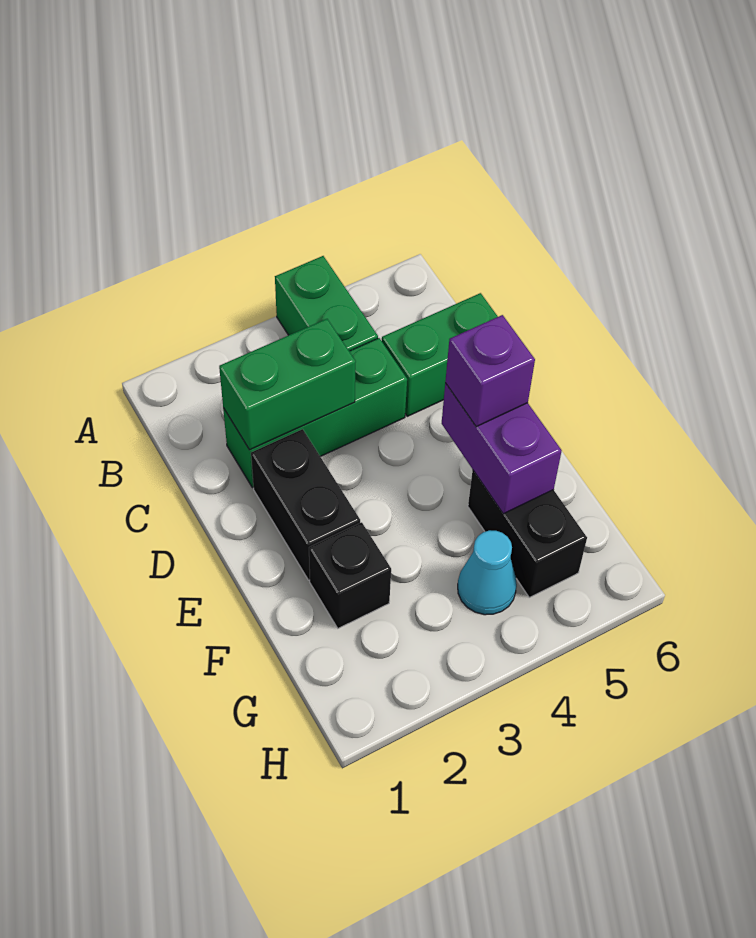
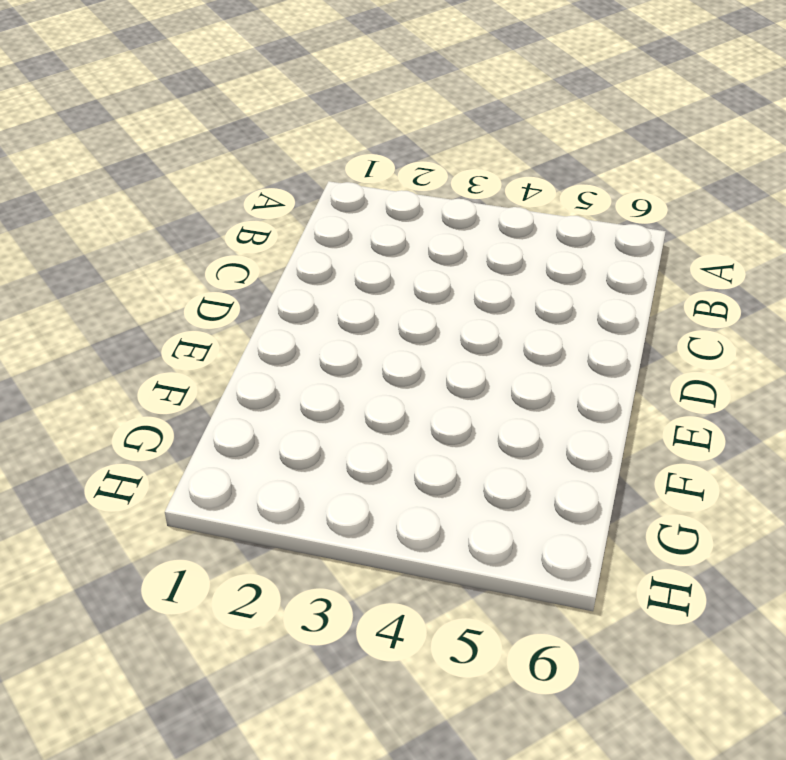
none -> green brick A4:B4 level 1
none -> green brick C2:C4 level 1

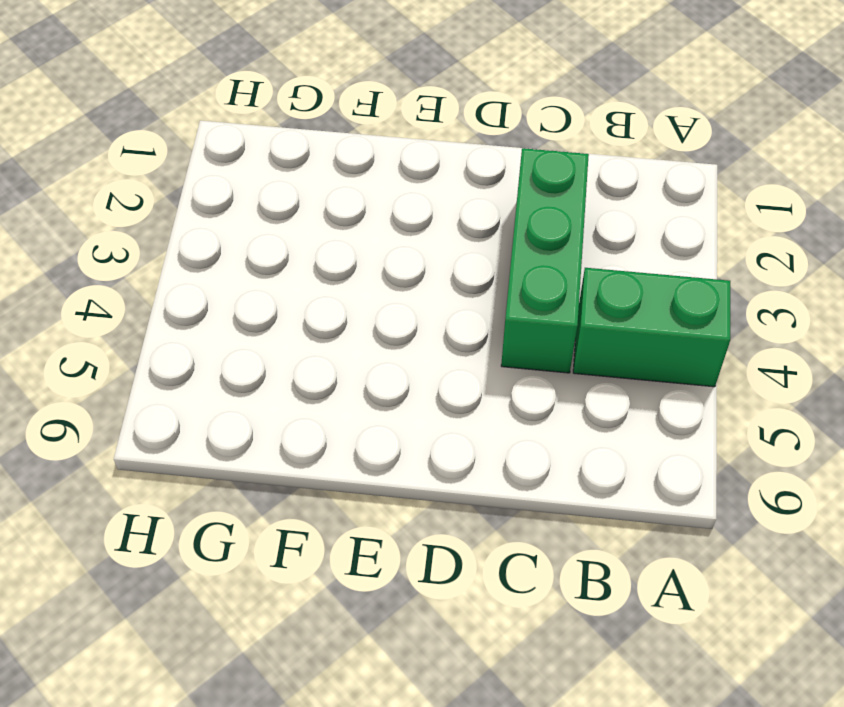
none -> green brick C5:C6 level 1
none -> black brick D2:E2 level 1

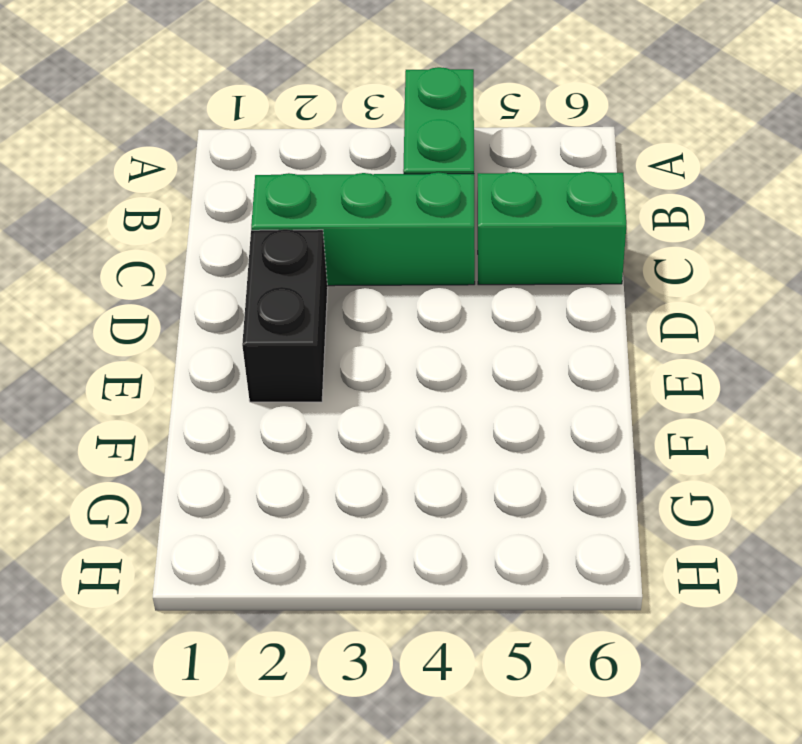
none -> black brick F2 level 1
none -> black brick F5:G5 level 1

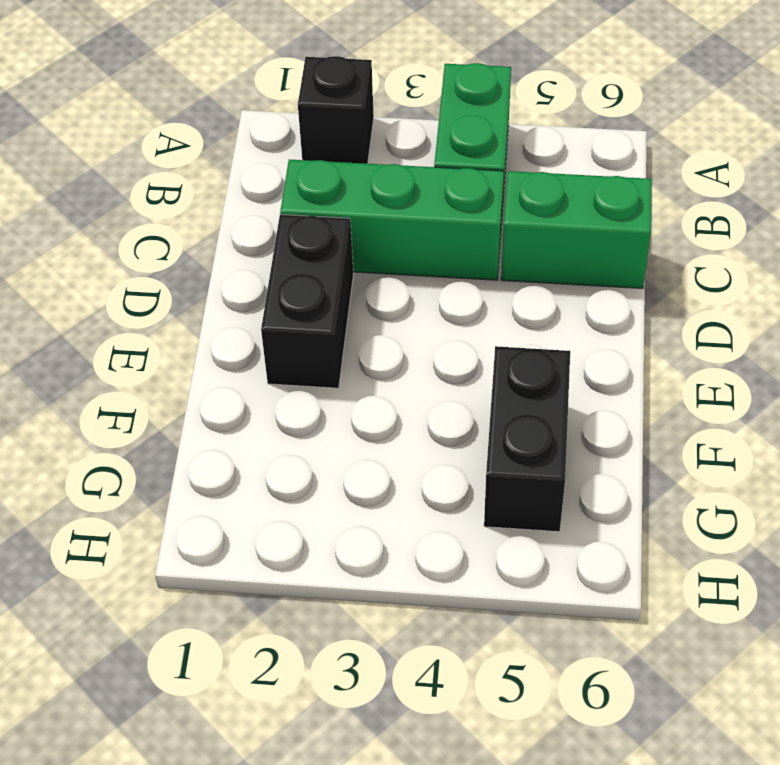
black brick A2 level 1 -> black brick F2 level 1
none -> cyan cone G4 level 1
none -> green brick C2:C3 level 2

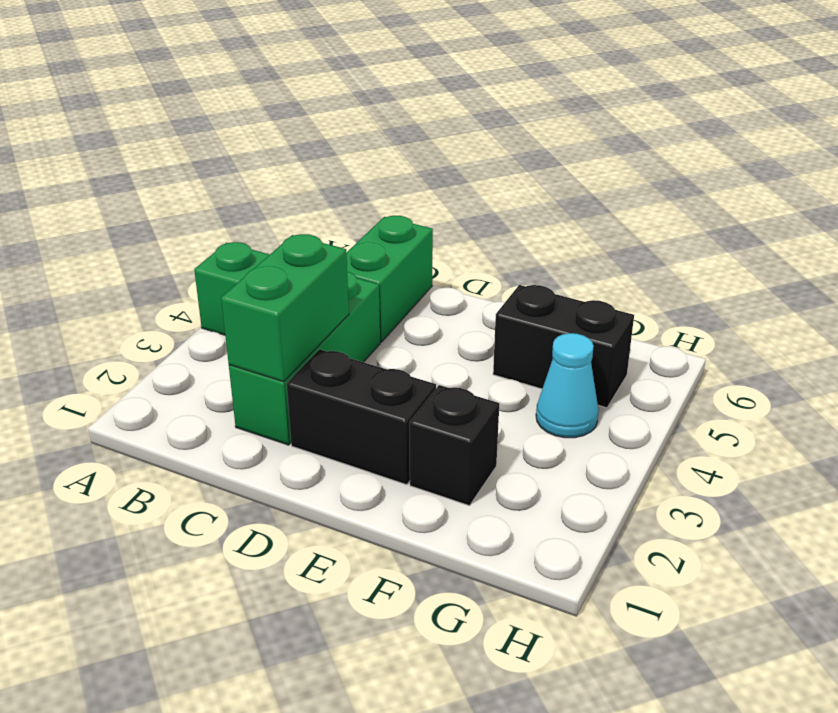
none -> purple brick E5:F5 level 2
none -> purple brick E5 level 3

